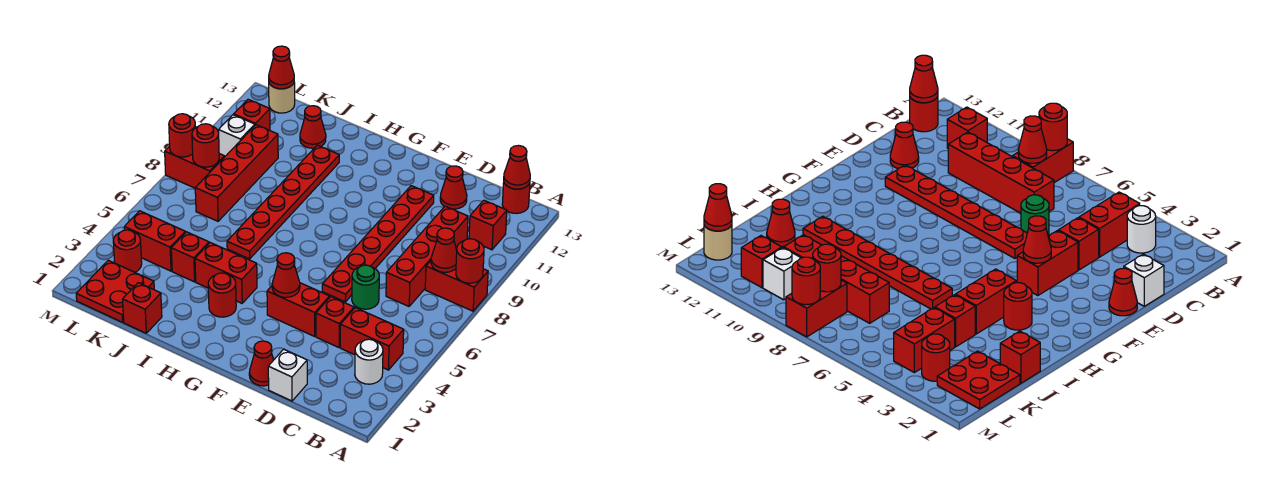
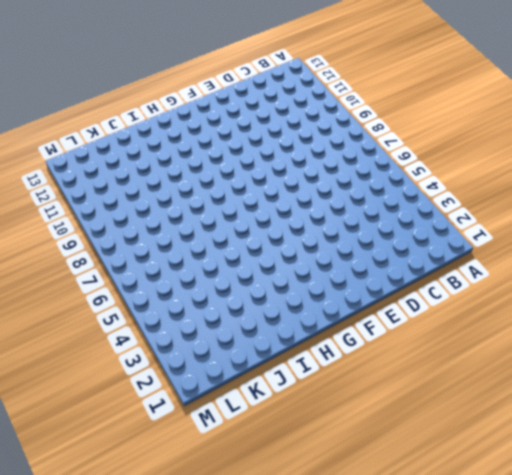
none -> red brick A8:B8 level 1
none -> white round brick B3 level 1
none -> red brick B4:C4 level 1
none -> red brick B11 level 1

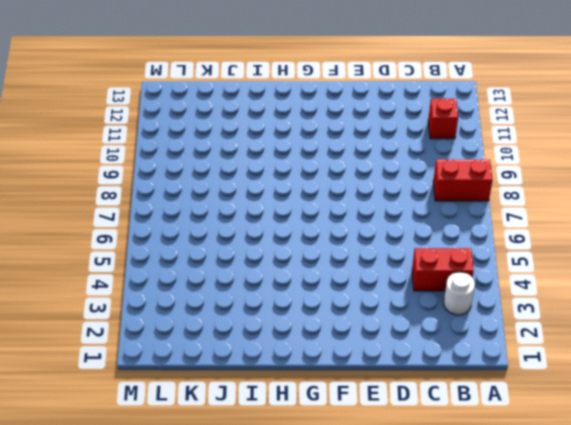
none -> red round brick B13 level 1
none -> red brick C7:C10 level 1
none -> white brick D1 level 1
none -> red brick D4 level 1

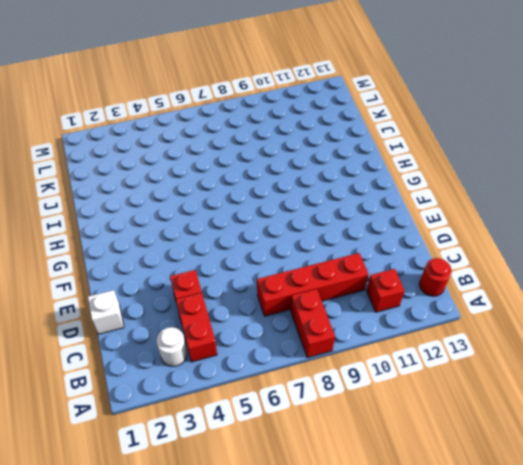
none -> green round brick D6 level 1
none -> red cone D12 level 1
none -> red cone E1 level 1
none -> red brick E4:F4 level 1

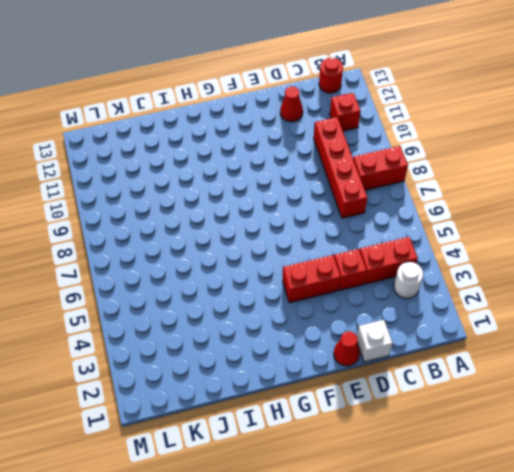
none -> green round brick D6 level 1
none -> red plate E6:E11 level 1
none -> red round brick H3 level 1
none -> red brick H4:I4 level 1

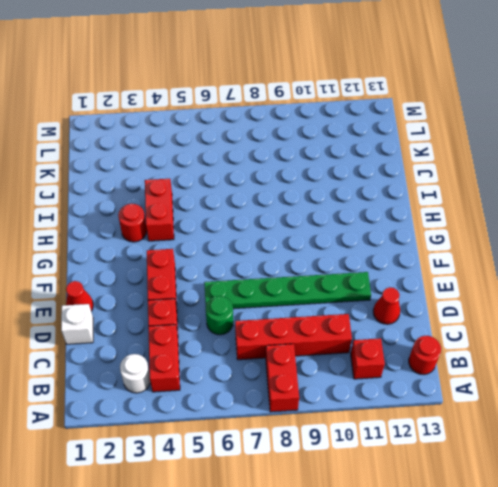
green plate E6:E11 level 1 -> red plate E6:E11 level 1
none -> red plate I6:I11 level 1
none -> red brick J1 level 1
none -> red brick J4 level 1
none -> red cone J12 level 1

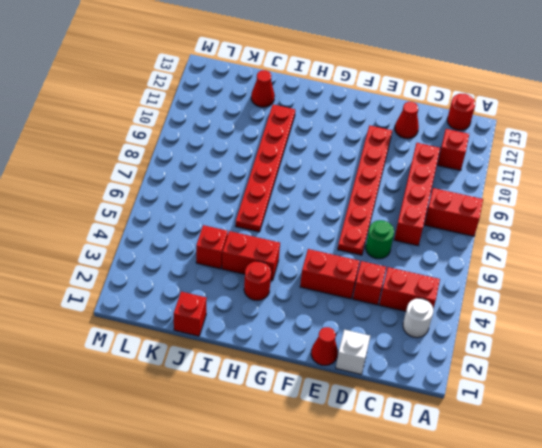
none -> red plate K1:L2 level 1
none -> red brick K4:L4 level 1
none -> red brick K7:K10 level 1
none -> red round brick L3 level 1

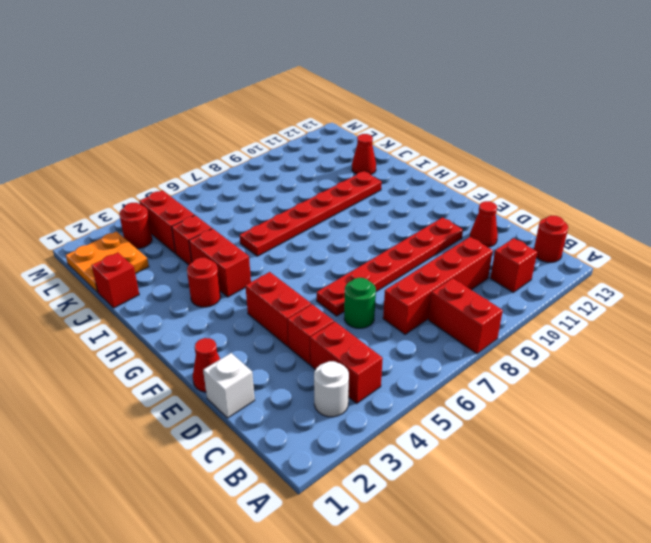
orange plate K1:L2 level 1 -> red plate K1:L2 level 1
none -> red brick K7:K10 level 1
none -> red brick L8:M8 level 1
none -> white brick L10 level 1
none -> red brick L11 level 1

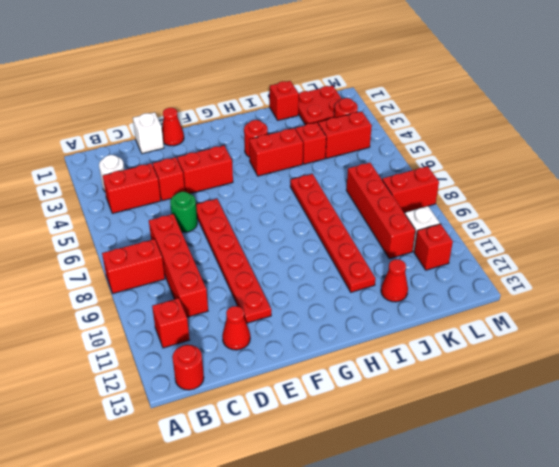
none -> tan round brick L13 level 1
none -> red round brick A8 level 2
none -> red cone B8 level 2
none -> red cone B13 level 2

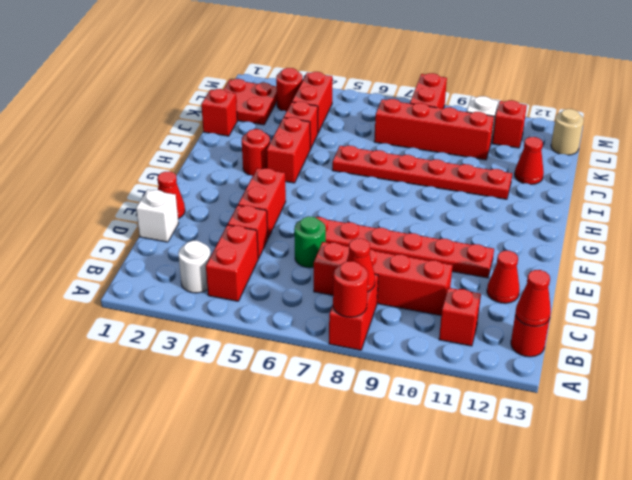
none -> red cone F4 level 2
none -> red round brick L8 level 2
none -> red cone L13 level 2
none -> red round brick M8 level 2

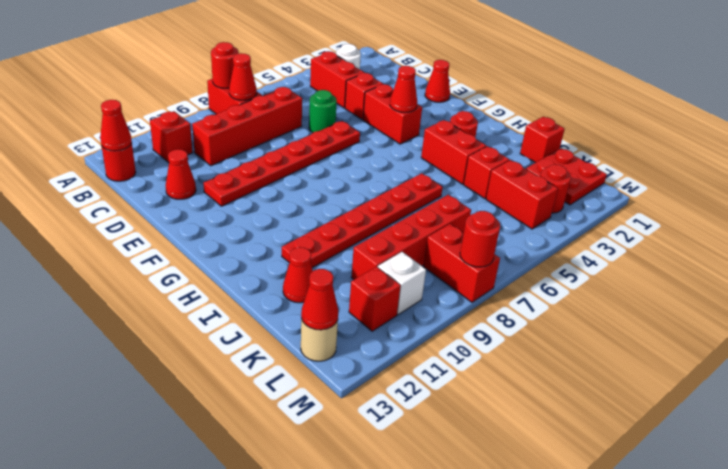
none -> white brick D1 level 1
none -> red round brick L8 level 2

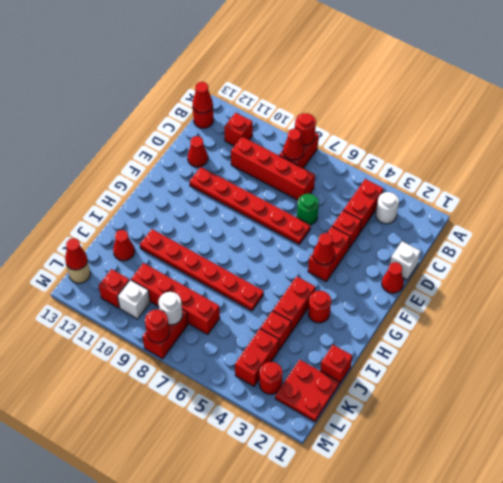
white round brick L8 level 2 -> red round brick L8 level 2

